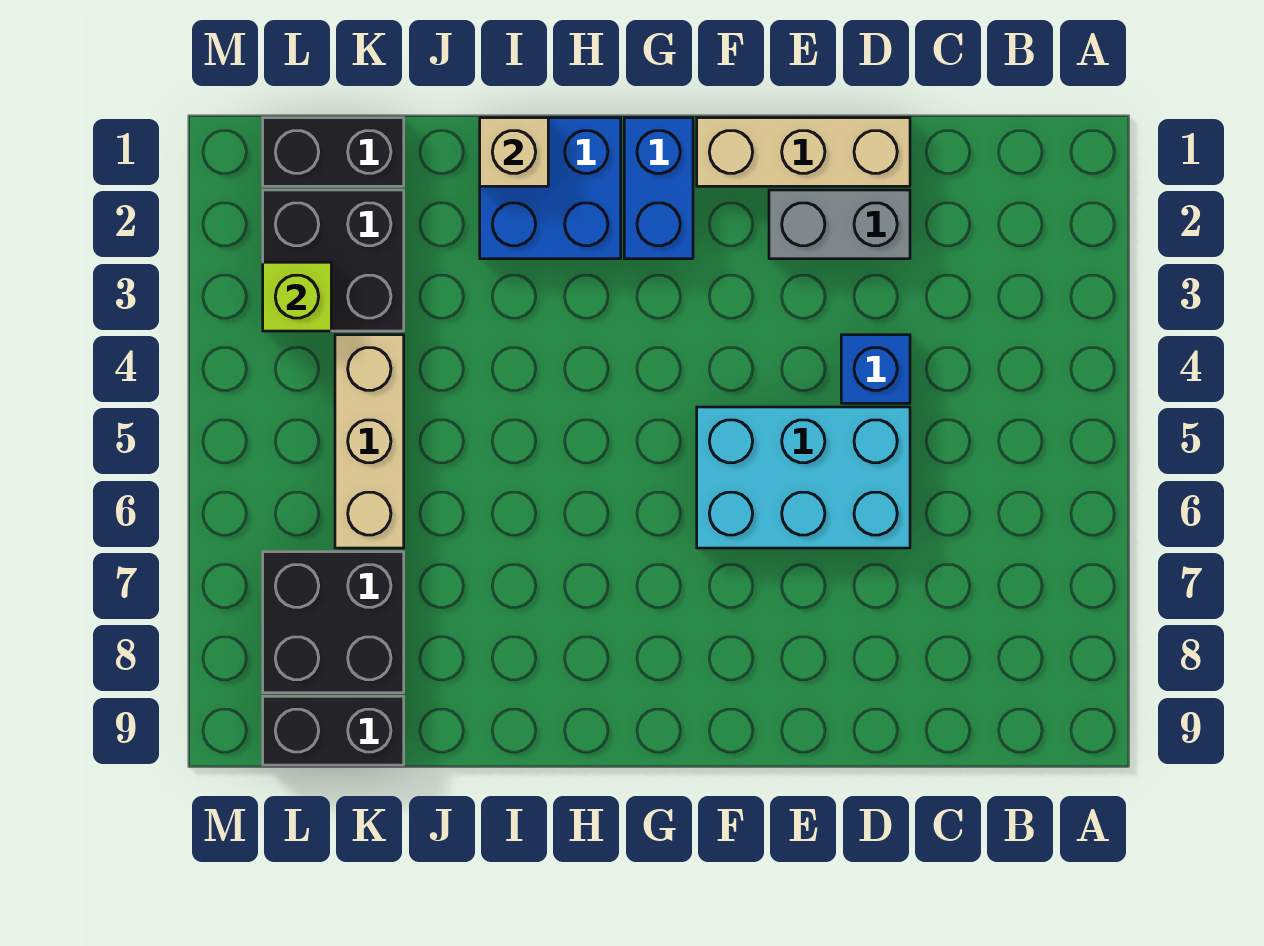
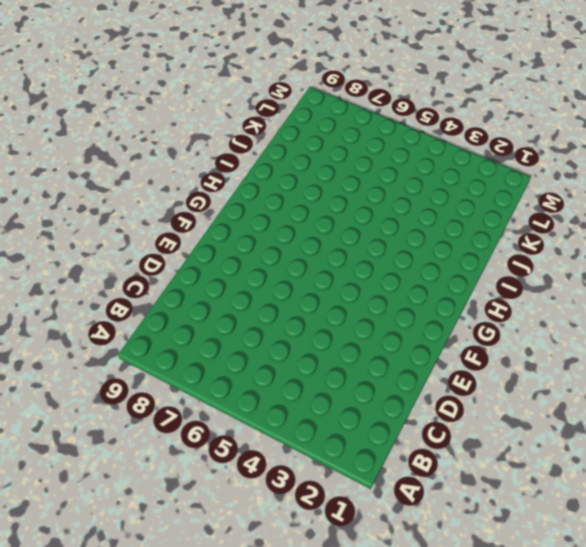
none -> tan brick D1:F1 level 1
none -> grey brick D2:E2 level 1
none -> blue brick D4 level 1

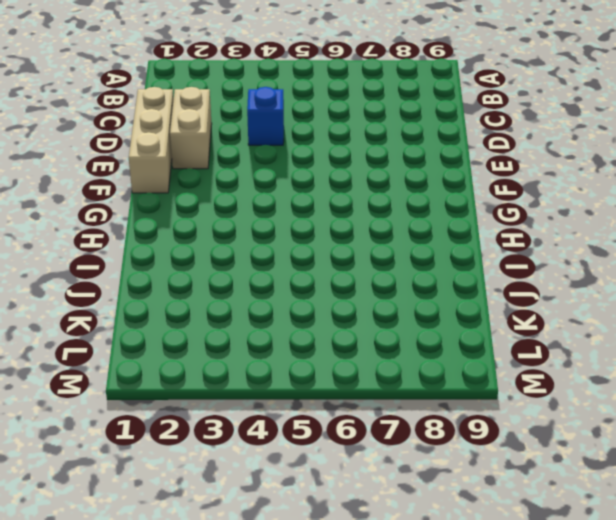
tan brick D2:E2 level 1 -> grey brick D2:E2 level 1
none -> cyan brick D5:F6 level 1
none -> blue brick G1:G2 level 1
none -> blue brick H1:I2 level 1

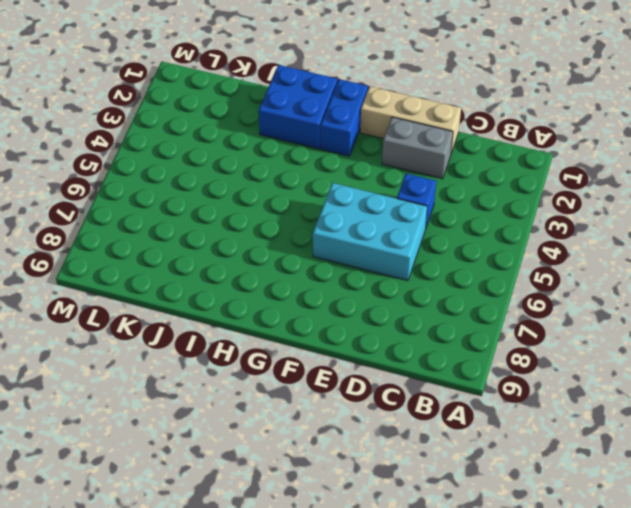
none -> black brick K1:L1 level 1
none -> black brick K2:L3 level 1
none -> tan brick K4:K6 level 1

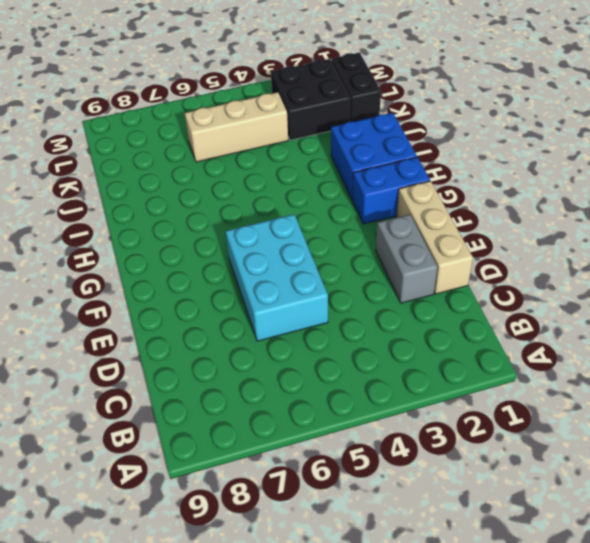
none -> blue brick D4 level 1
none -> black brick K7:L8 level 1
none -> black brick K9:L9 level 1

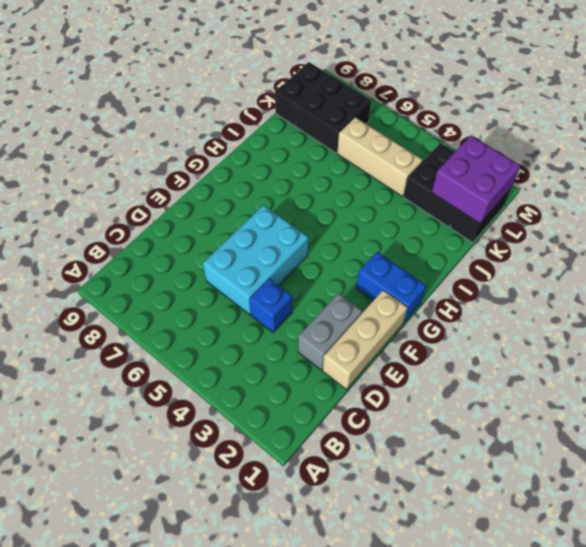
purple brick K1:L2 level 2 -> none
none -> blue brick H1:I2 level 1
none -> tan brick I1 level 2
none -> lime brick L3 level 2

